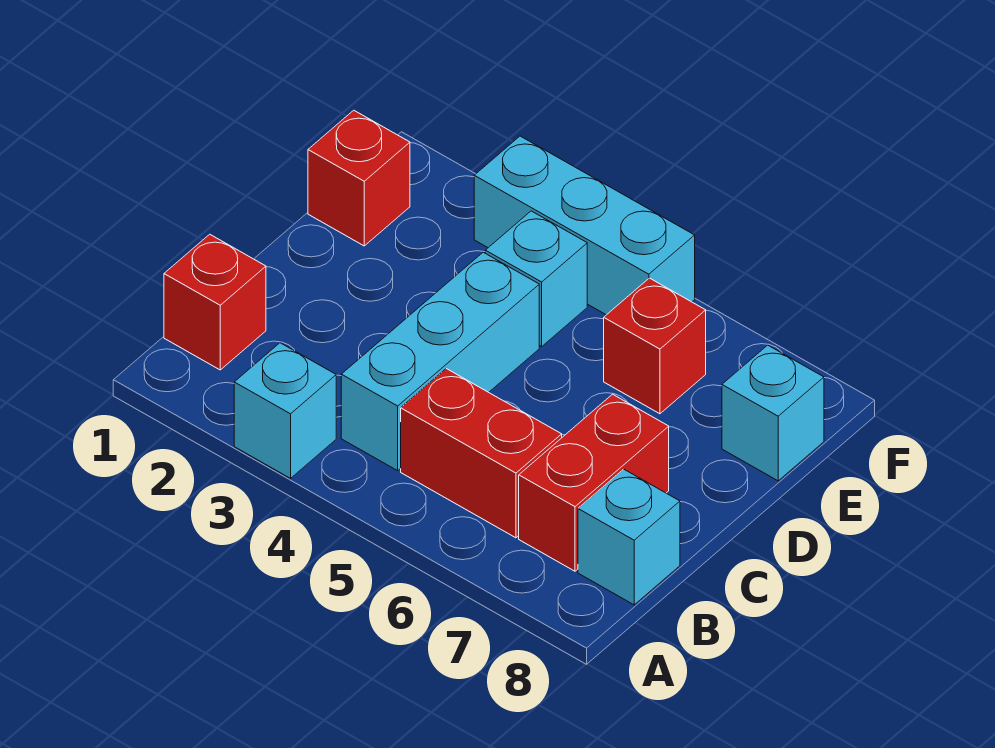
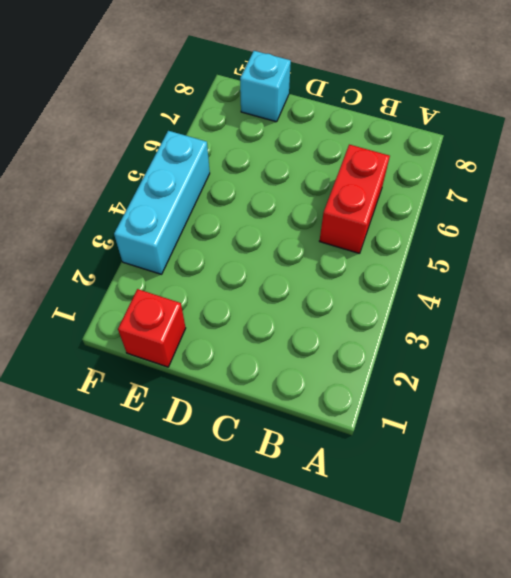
none -> cyan brick A3 level 1
none -> red brick B1 level 1

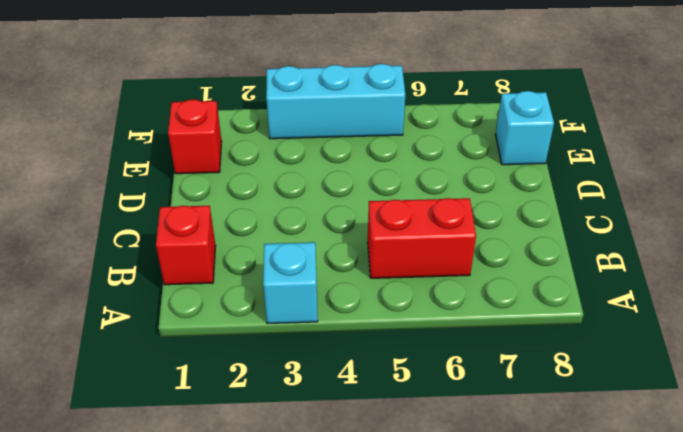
none -> cyan brick B4:D4 level 1
none -> red brick B7:C7 level 1

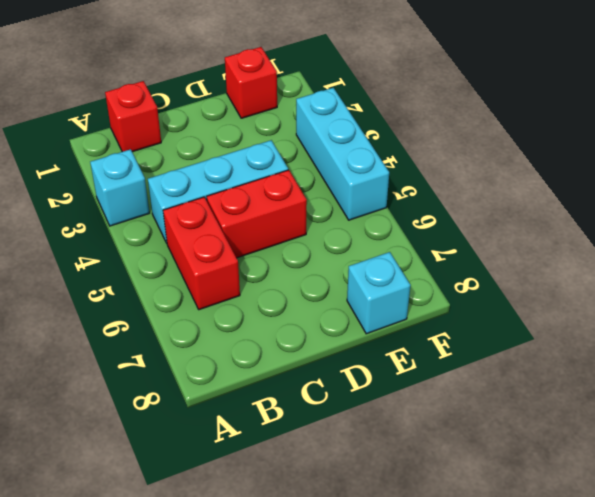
red brick C5:D5 level 1 -> red brick B7:C7 level 1
none -> cyan brick B8 level 1
none -> cyan brick E4 level 1

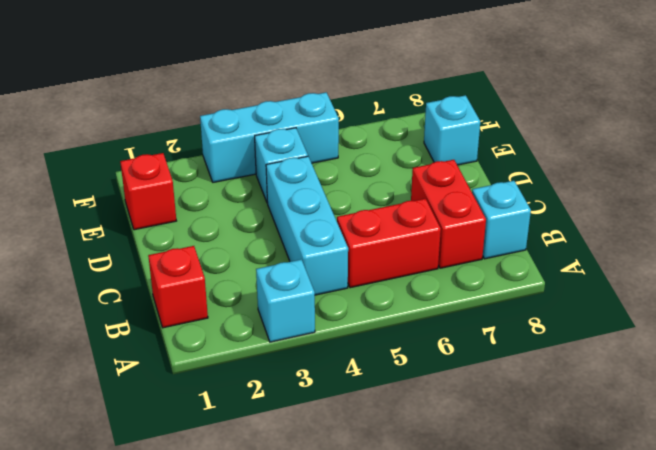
none -> red brick E6 level 1

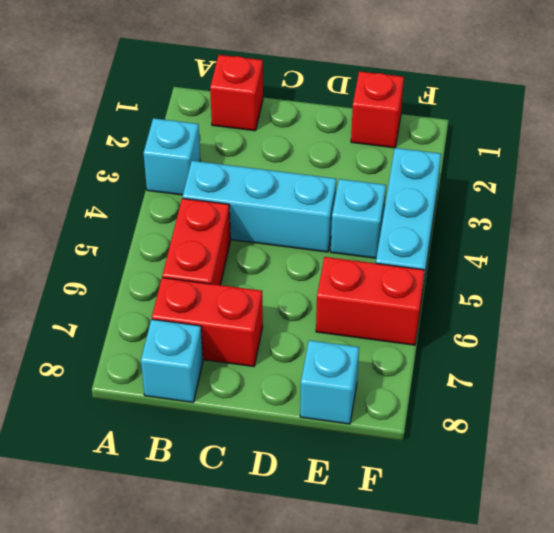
red brick E6:F6 level 1 -> red brick E6 level 1

